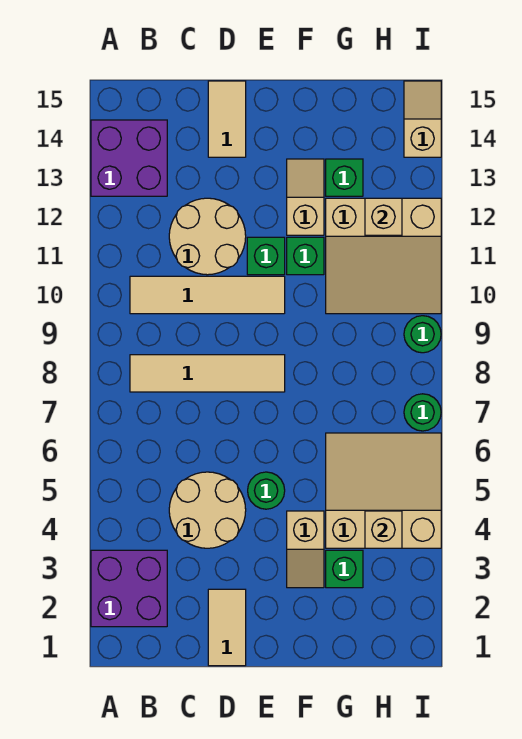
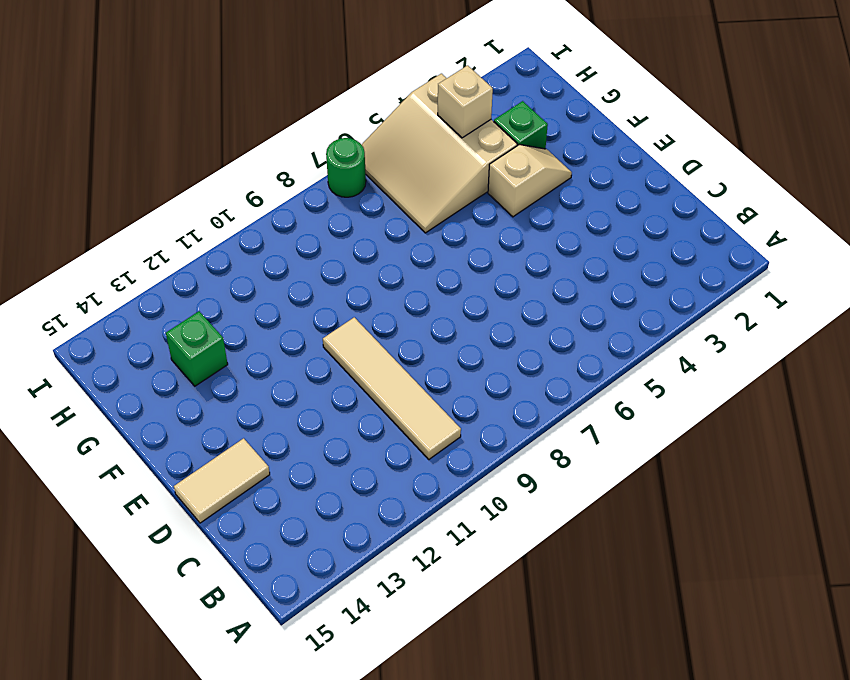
none -> purple brick A2:B3 level 1
none -> purple brick A13:B14 level 1
none -> tan tile B8:E8 level 1

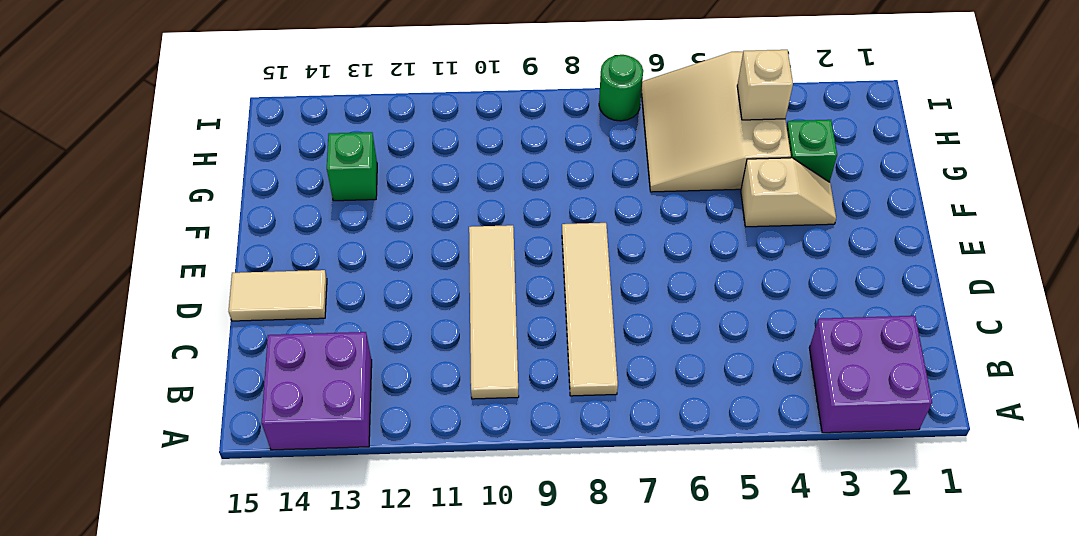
none -> tan round brick C4:D5 level 1
none -> tan round brick C11:D12 level 1
none -> tan tile D1:D2 level 1

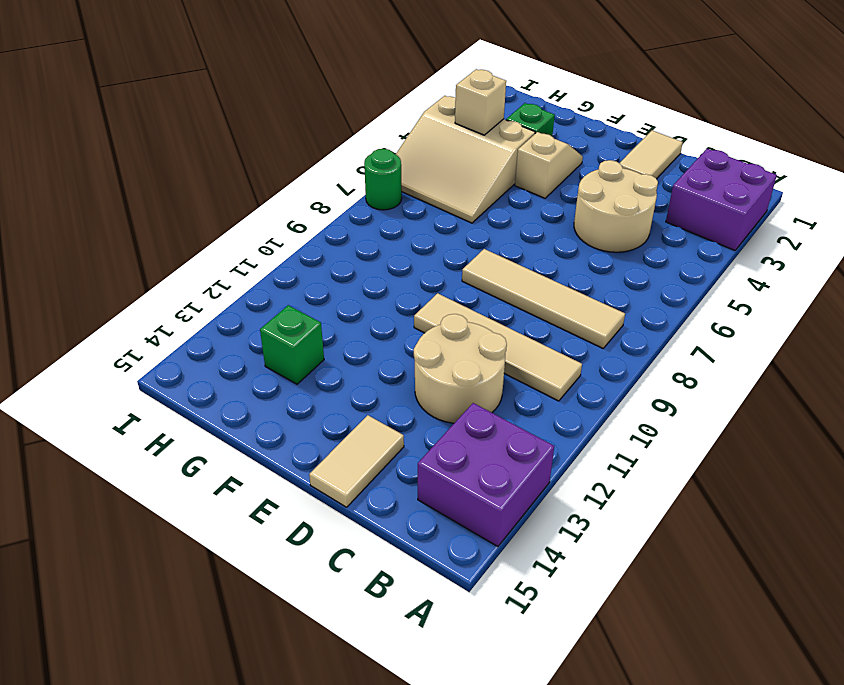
none -> green round brick E5 level 1
none -> green brick E11 level 1
none -> green brick F11 level 1

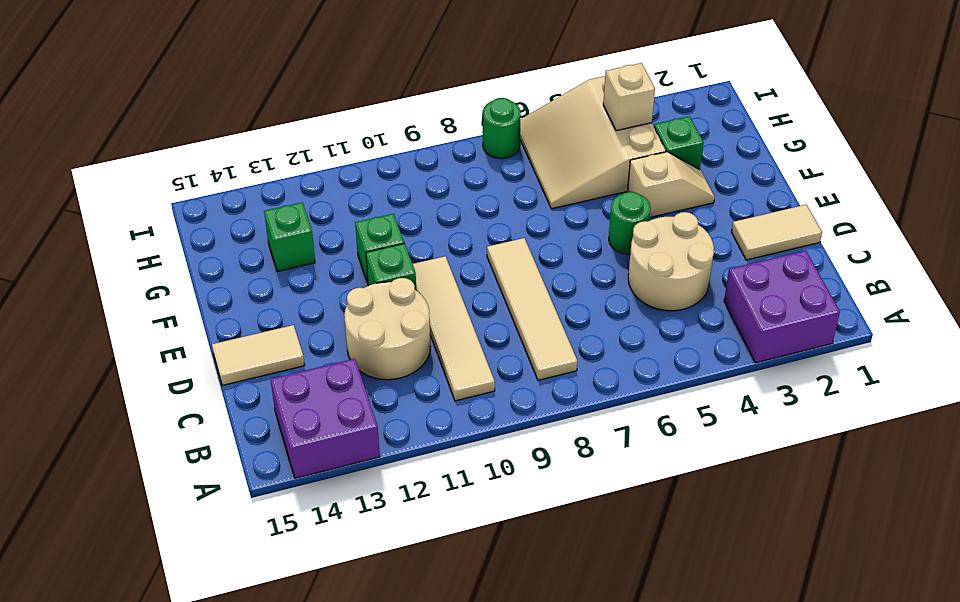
none -> tan slope F12:F13 level 1 top 12
none -> tan slope G10:I12 level 1 top 12
none -> green round brick I9 level 1

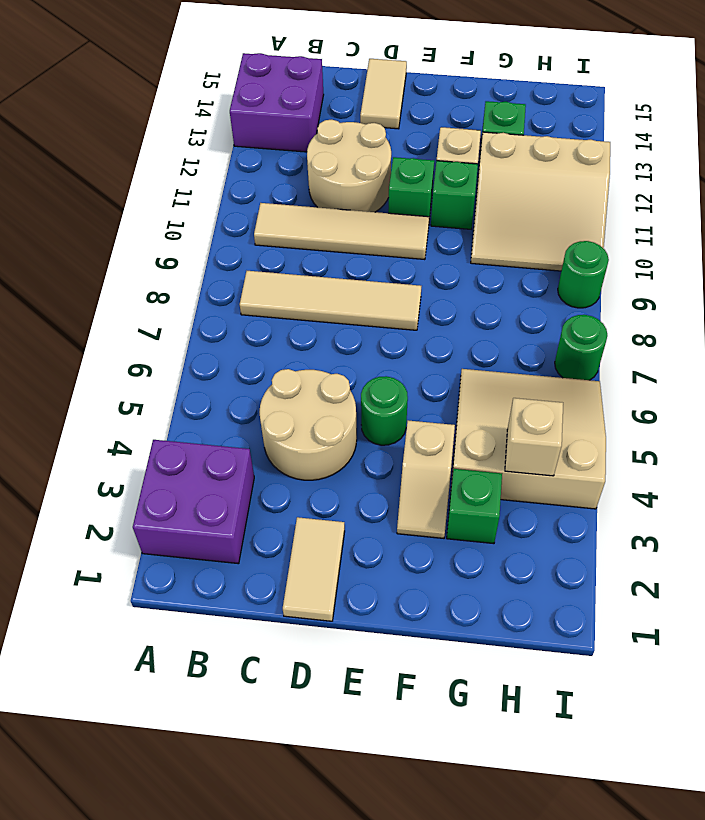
none -> tan slope I14:I15 level 1 top 14
none -> tan brick H12 level 2

